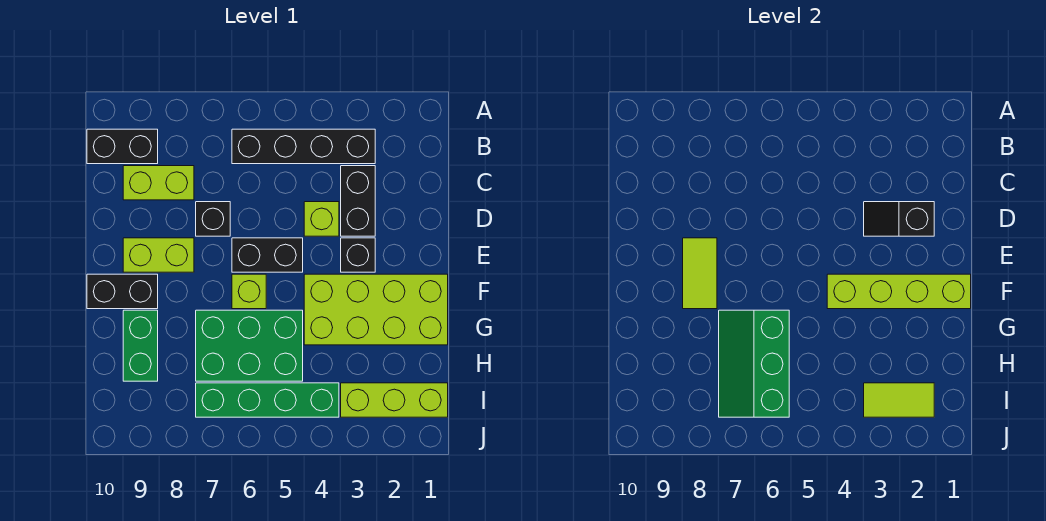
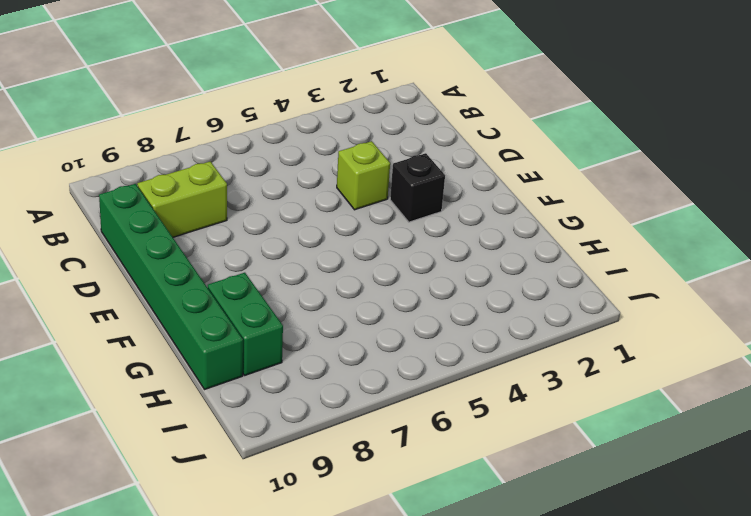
green brick C10:H10 level 1 -> black brick F9:F10 level 1
none -> black brick B3:B6 level 1
none -> black brick B9:B10 level 1
none -> black brick C3:D3 level 1

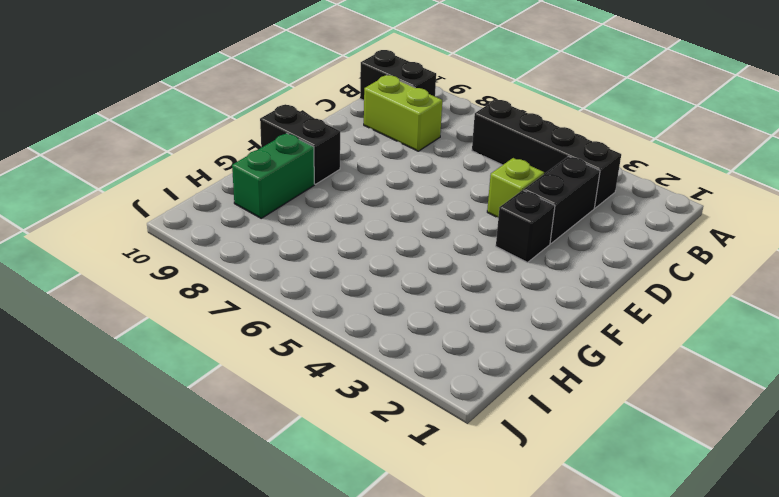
none -> black brick D7 level 1
none -> black brick E5:E6 level 1
none -> lime brick E8:E9 level 1

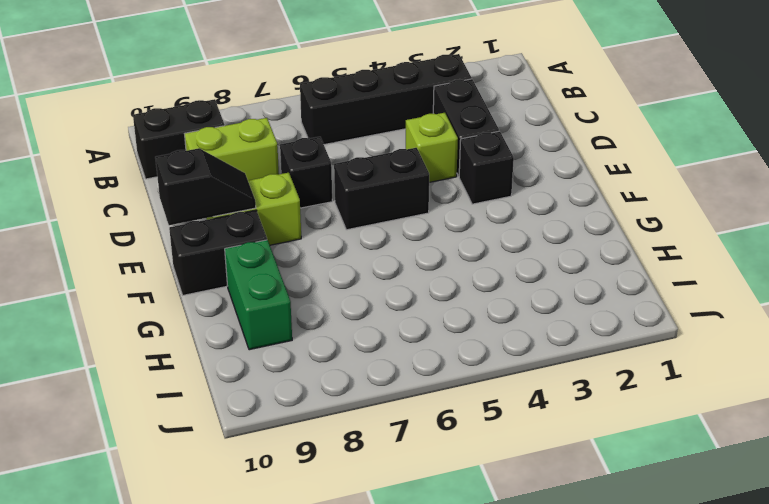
black slope E9:E10 level 2 top 10 -> black slope D2:D3 level 2 top 2
none -> lime brick F1:G4 level 1
none -> lime brick F6 level 1
none -> green brick G5:H7 level 1

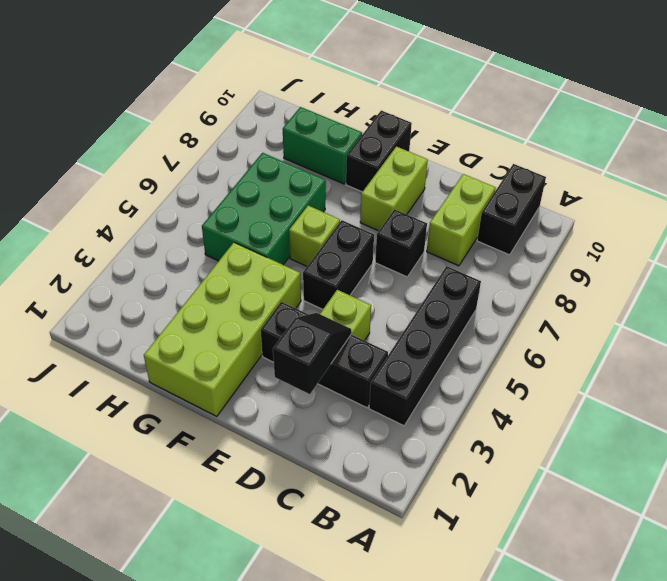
none -> lime brick I1:I3 level 1
none -> green brick I4:I7 level 1
none -> lime tile E8:F8 level 2

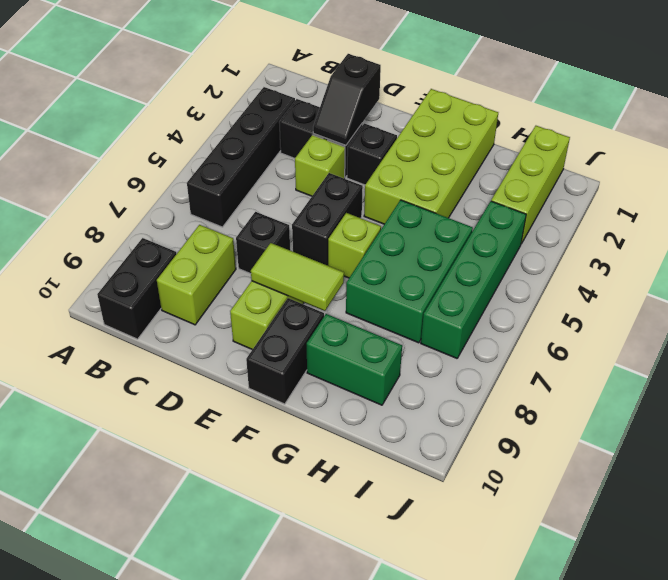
none -> lime brick F1:F4 level 2
none -> green slope G6:I7 level 2 top 6
none -> lime tile I2:I3 level 2

